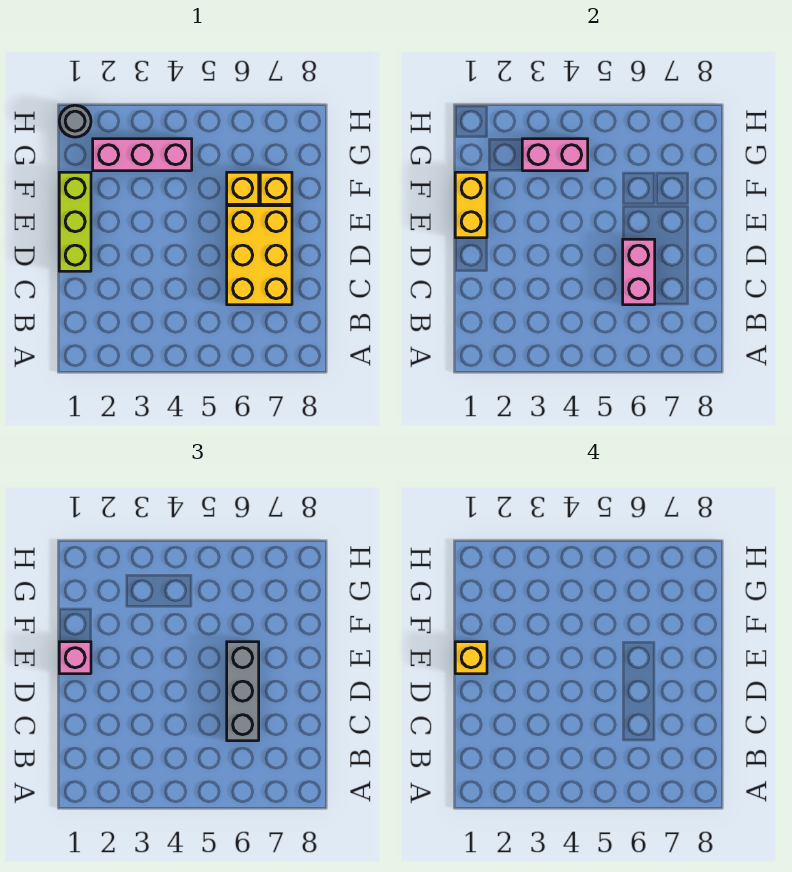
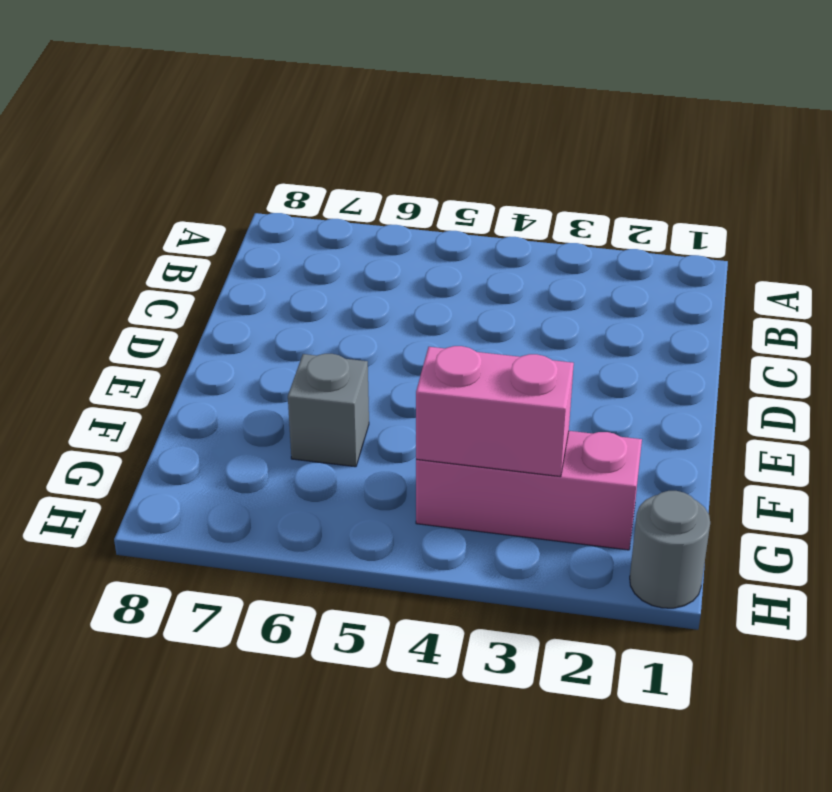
grey brick F6 level 1 -> yellow brick F6 level 1
none -> yellow brick C6:E7 level 1
none -> lime brick D1:F1 level 1
none -> yellow brick F7 level 1

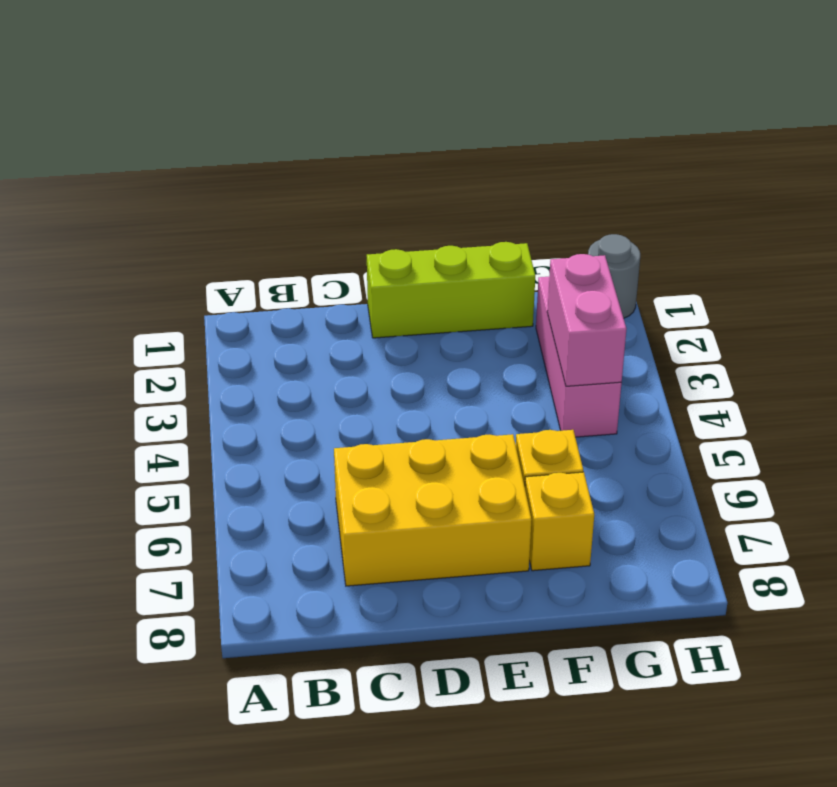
none -> pink brick C6:D6 level 2
none -> yellow brick E1:F1 level 2
none -> grey brick C6:E6 level 3

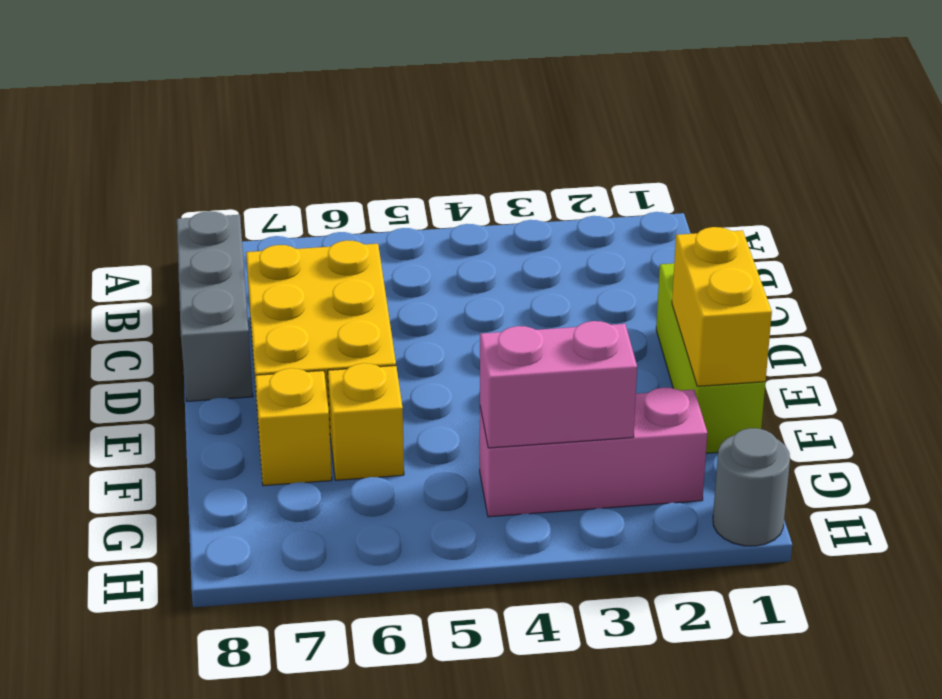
grey brick B8:D8 level 1 -> grey brick C6:E6 level 3
none -> pink brick C6:D6 level 2
none -> pink brick E1 level 3
none -> yellow brick E1 level 4

